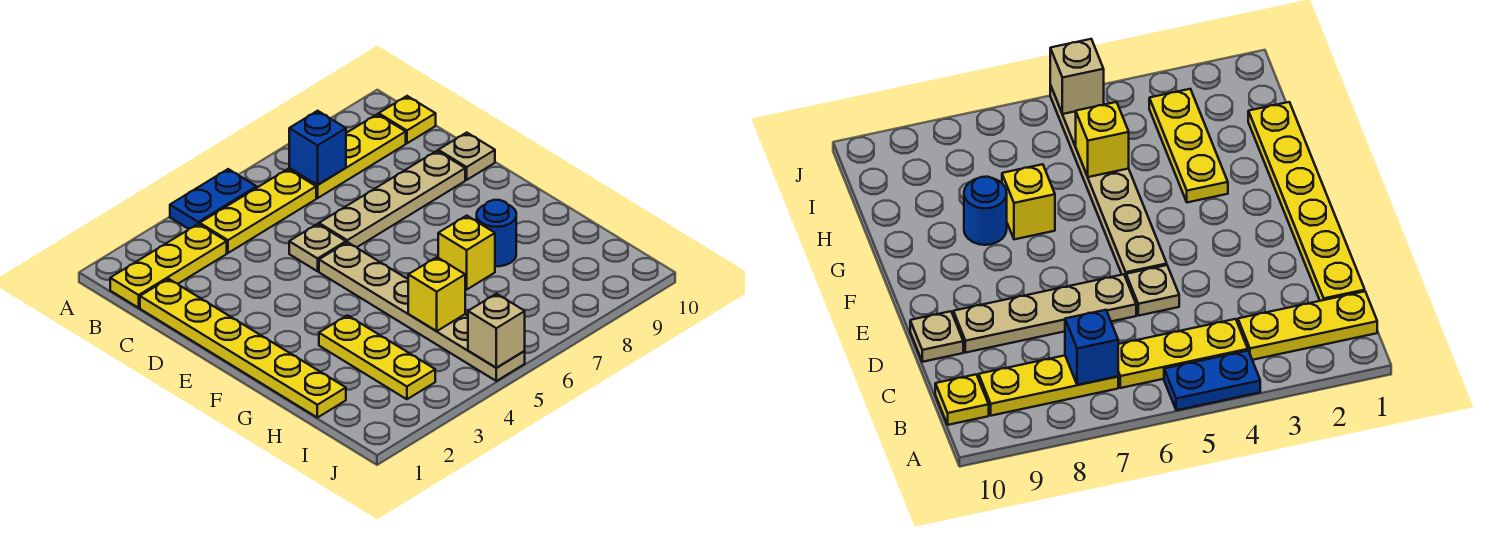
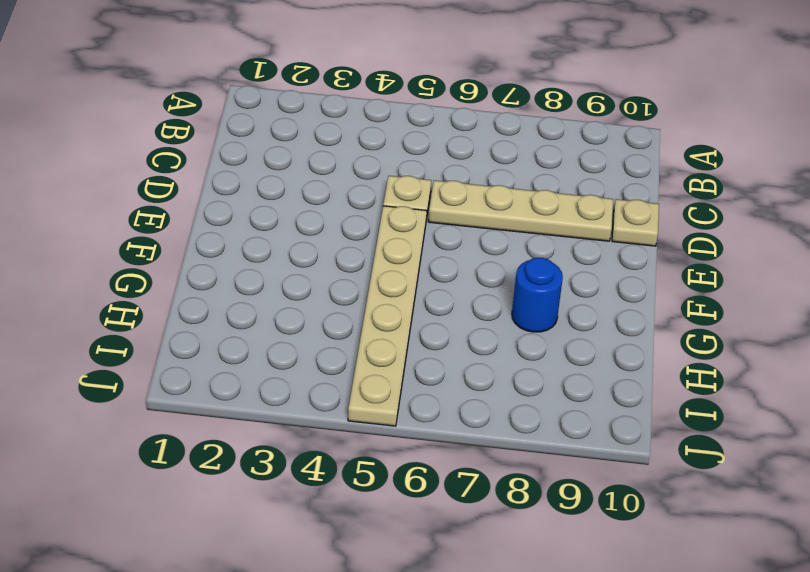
none -> blue plate A4:A5 level 1
none -> yellow plate B1:B3 level 1
none -> yellow plate B4:B6 level 1

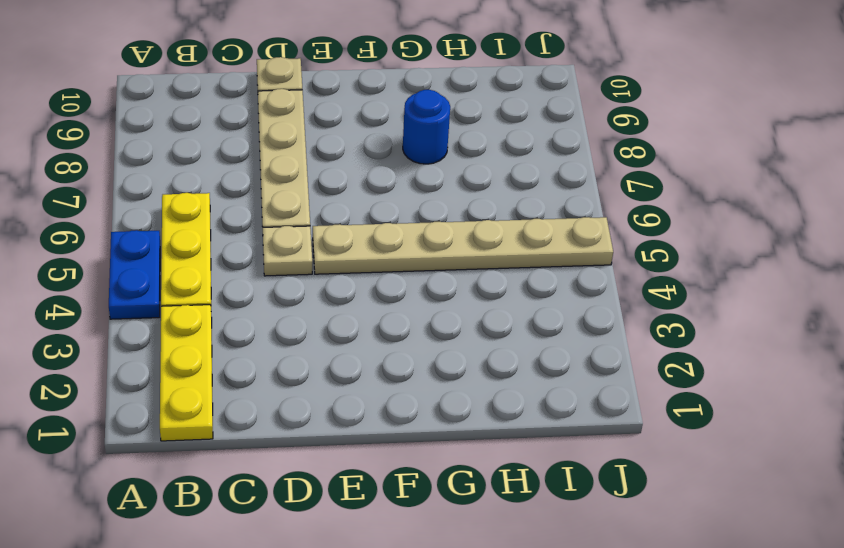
none -> yellow plate B7:B9 level 1
none -> yellow plate B10 level 1
none -> yellow plate C1:H1 level 1

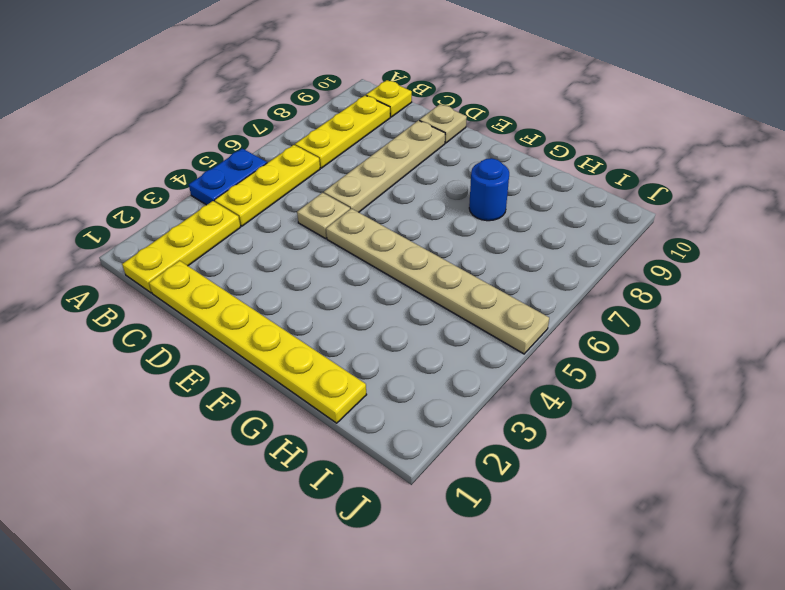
none -> yellow plate G3:I3 level 1
none -> yellow brick G7 level 1
none -> blue brick B7 level 2

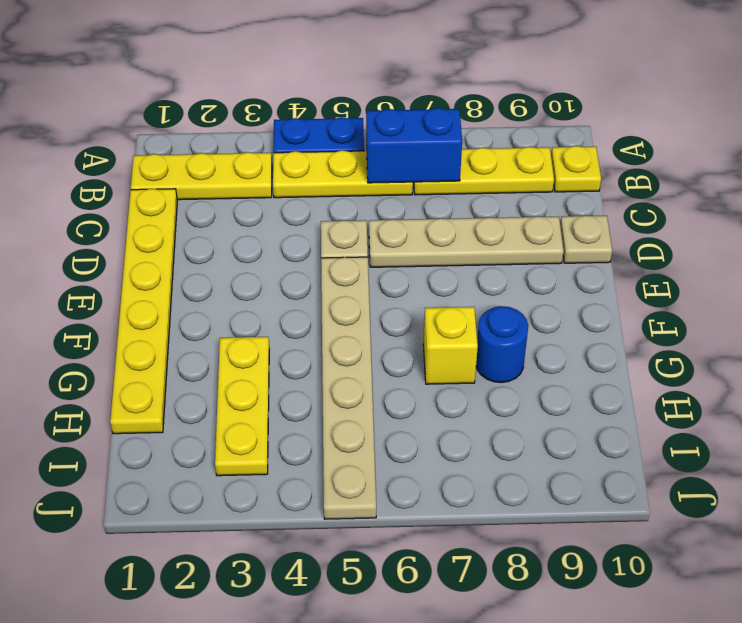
blue brick B6:B7 level 2 -> blue brick B7 level 2
none -> yellow brick H5 level 2
none -> tan brick J5 level 2

